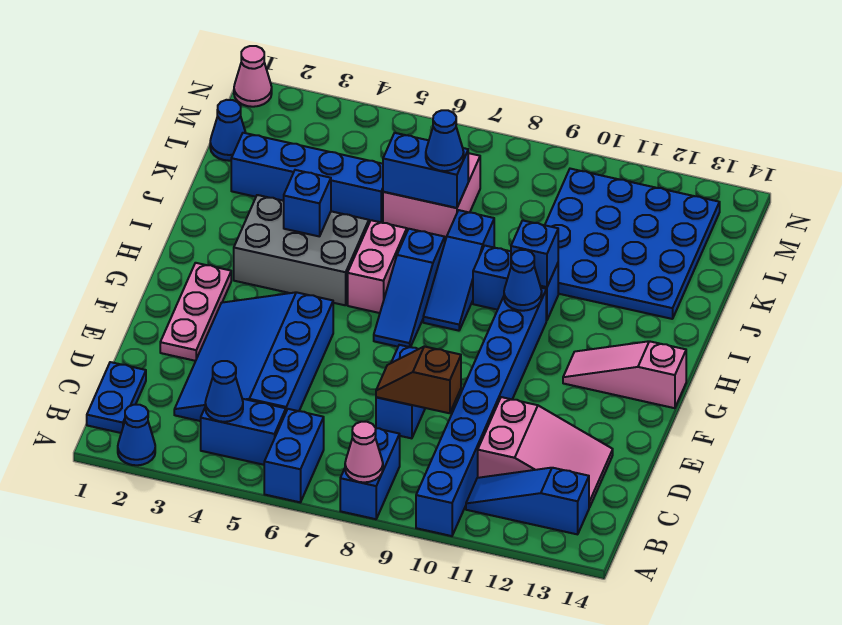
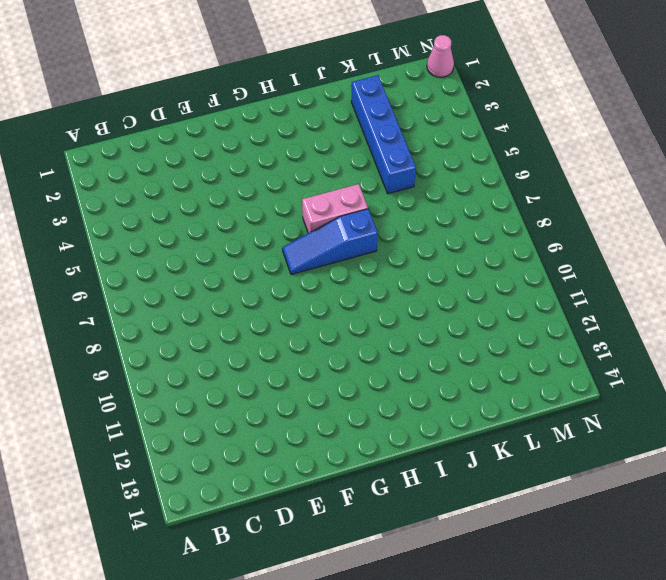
none -> blue cone A2 level 1
none -> blue brick A6:B6 level 1
none -> blue brick A8:B8 level 1
none -> blue brick A10:H10 level 1

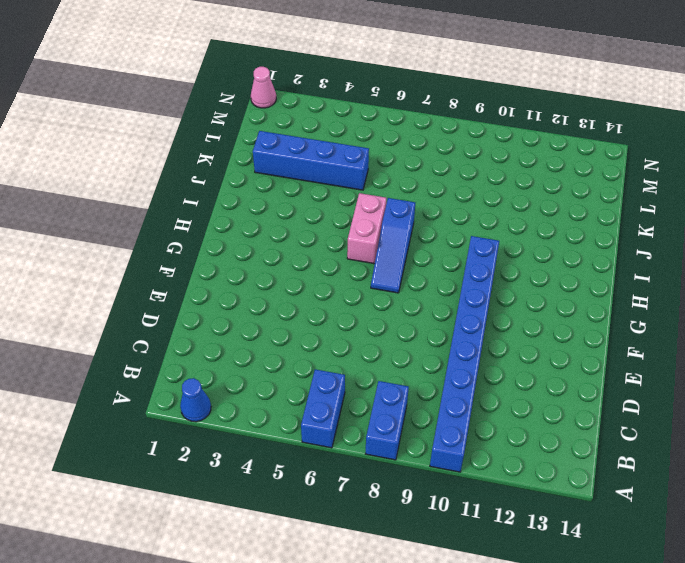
none -> blue plate B1:C1 level 1
none -> blue brick B4:B5 level 1
none -> blue slope B11:B13 level 1 top 13
none -> blue slope C3:F5 level 1 top 5

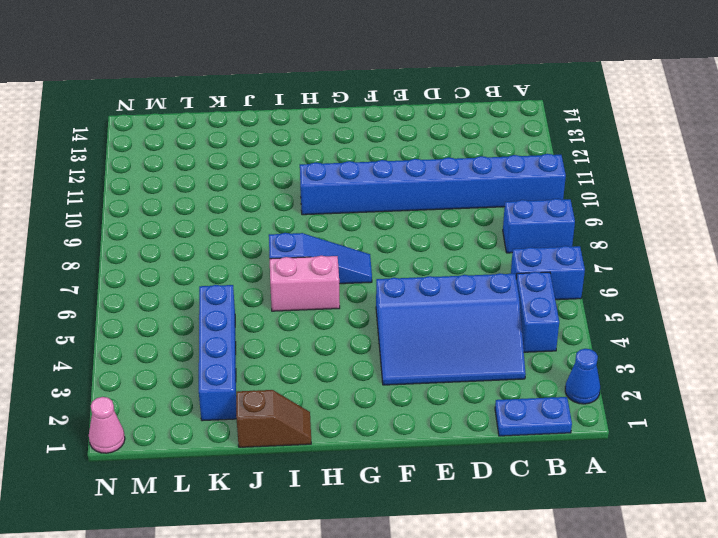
brown slope I1:J1 level 1 top J -> brown slope D8:D9 level 2 top 9
none -> blue slope B11:B13 level 1 top 13
none -> pink slope C11:D13 level 1 top 11
none -> blue brick D8:E8 level 1
none -> pink plate E2:G2 level 1

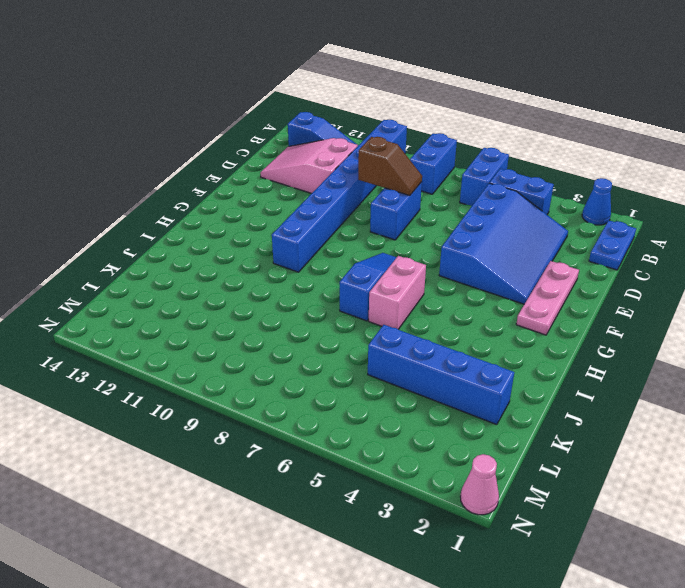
none -> pink slope G12:G14 level 1 top 14
none -> grey brick H3:I5 level 1
none -> blue slope H8:J8 level 1 top J
none -> blue brick I9:I10 level 1

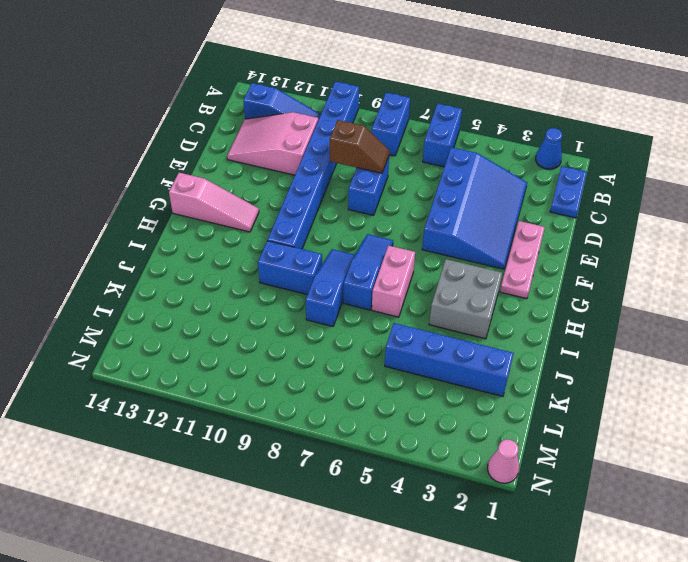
grey brick H3:I4 level 1 -> grey brick H3:I5 level 1
none -> blue brick B4:B5 level 1
none -> blue plate J10:M13 level 1
none -> pink brick K6:L7 level 1
none -> blue cone L1 level 1

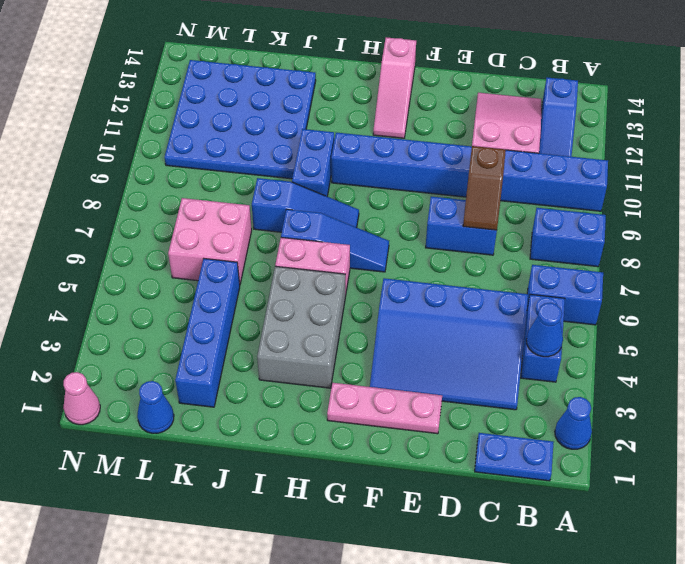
none -> pink cone A8 level 2
none -> blue cone H10 level 2
none -> blue brick I4 level 2
none -> blue brick I10 level 2

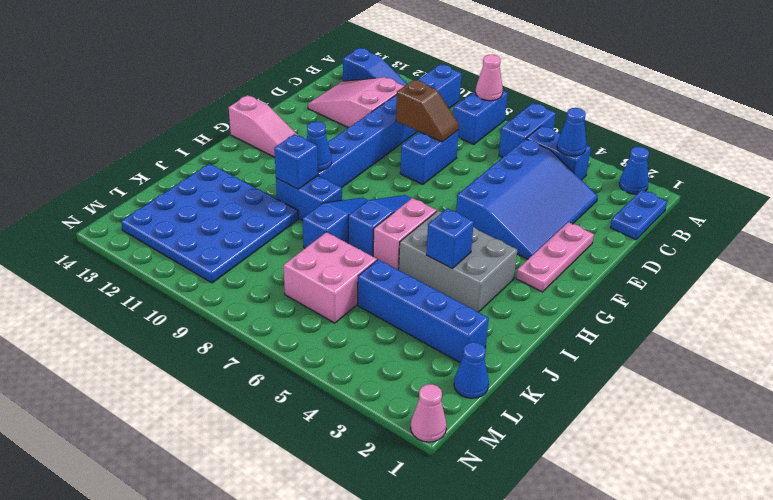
none -> blue brick K6:K7 level 2
none -> blue cone K7 level 3

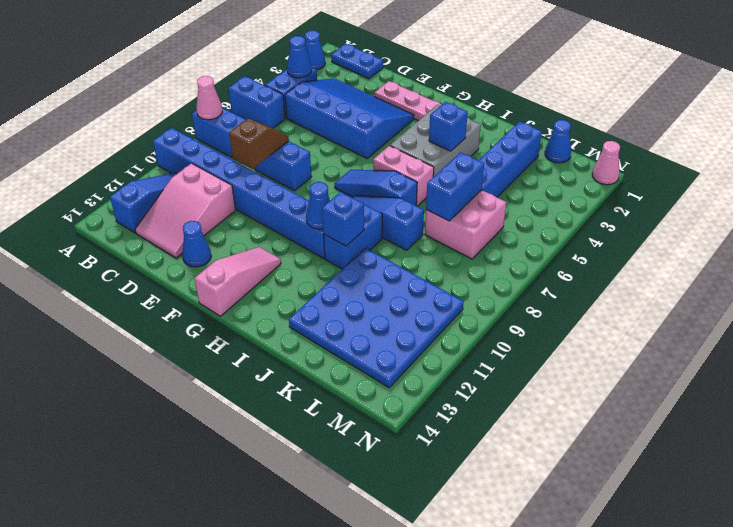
blue cone E13 level 1 -> blue cone K7 level 3

